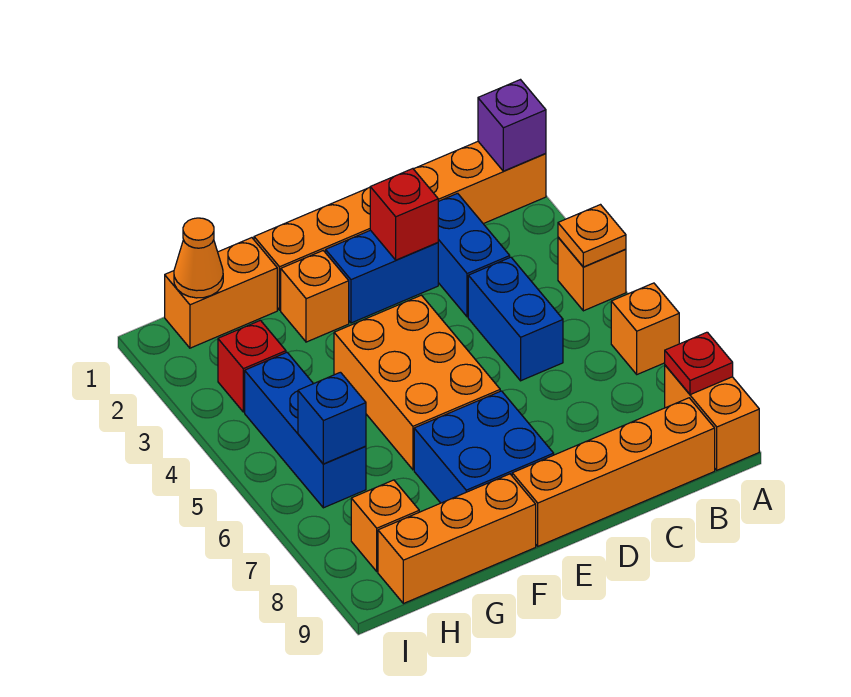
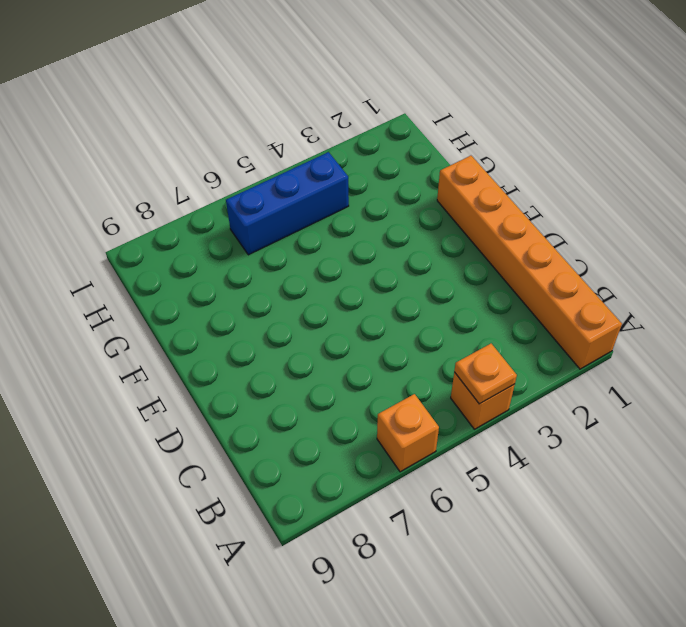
none -> orange brick A8:A9 level 1
none -> orange brick B9:E9 level 1
none -> blue brick C2:C3 level 1

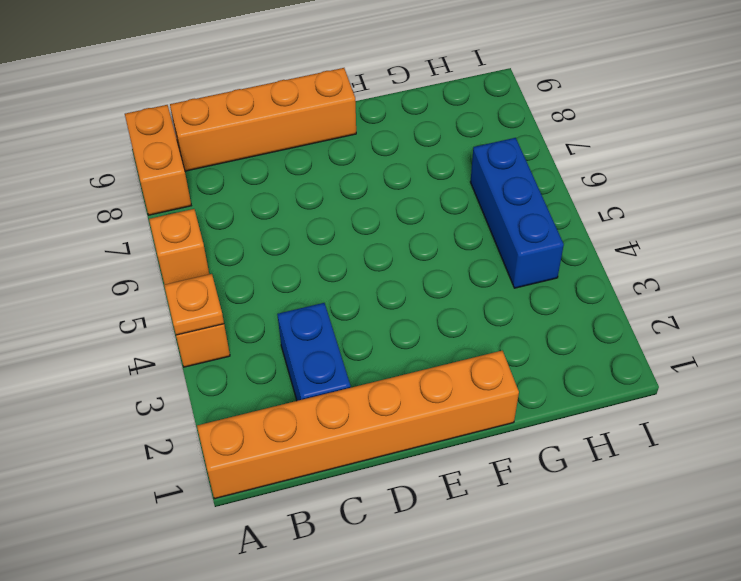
none -> blue brick C4:C5 level 1
none -> blue brick D2:E2 level 1
none -> orange brick E4:F6 level 1

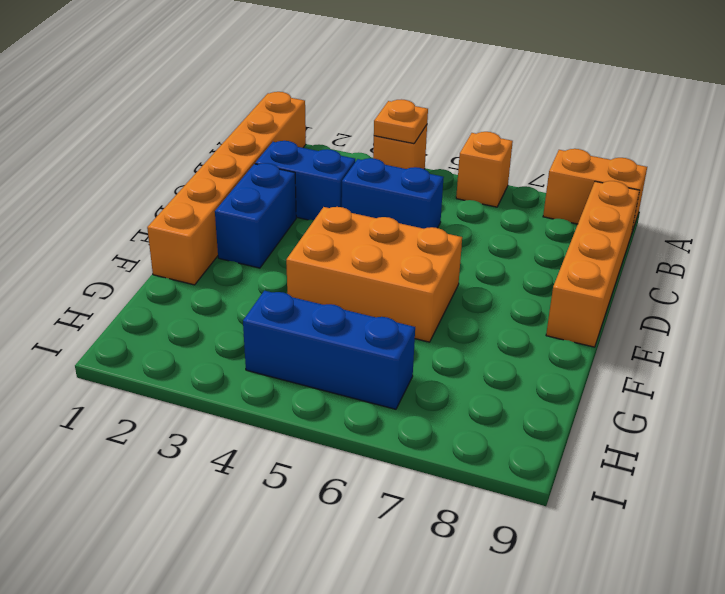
none -> blue brick E7:F8 level 1
none -> orange brick F2 level 1
none -> orange brick F9:H9 level 1

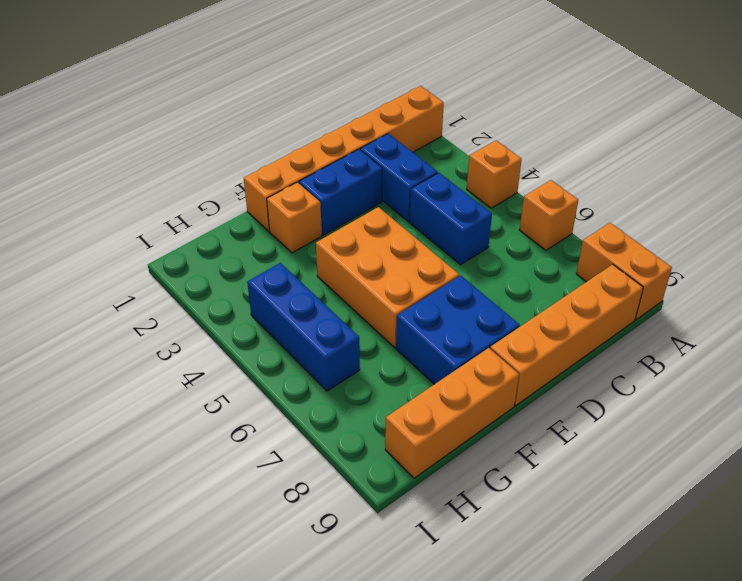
none -> orange brick G1:H1 level 1
none -> red brick H3 level 1
none -> orange brick H8 level 1

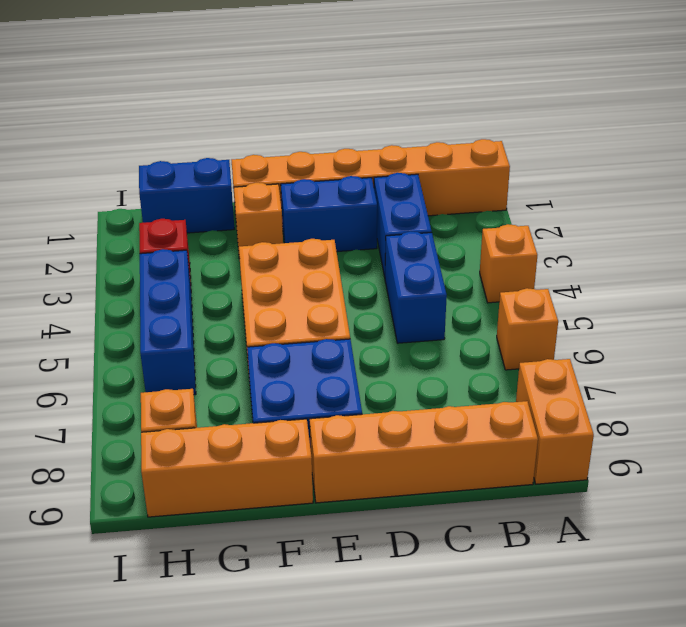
blue brick G1:H1 level 1 -> orange brick G1:H1 level 1
none -> purple brick A1 level 2
none -> orange plate A4 level 2
none -> red plate A8 level 2

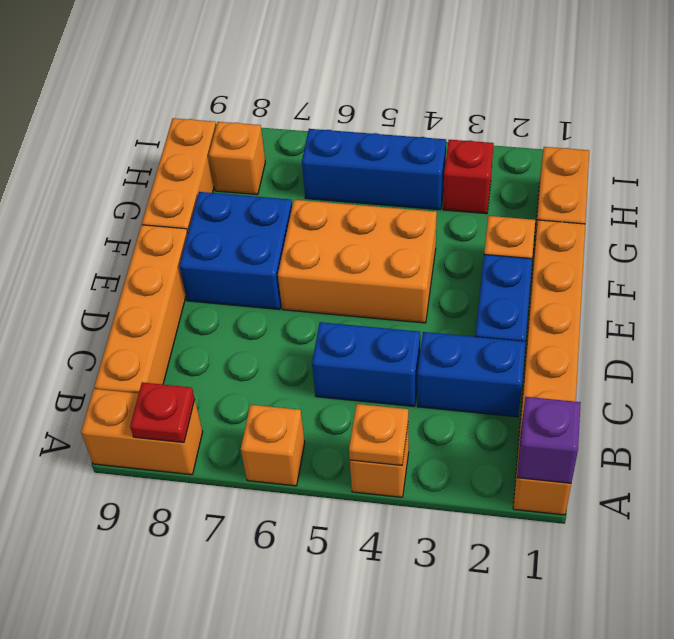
none -> red brick D2 level 2
none -> orange cone H1 level 2
none -> blue brick H6 level 2

